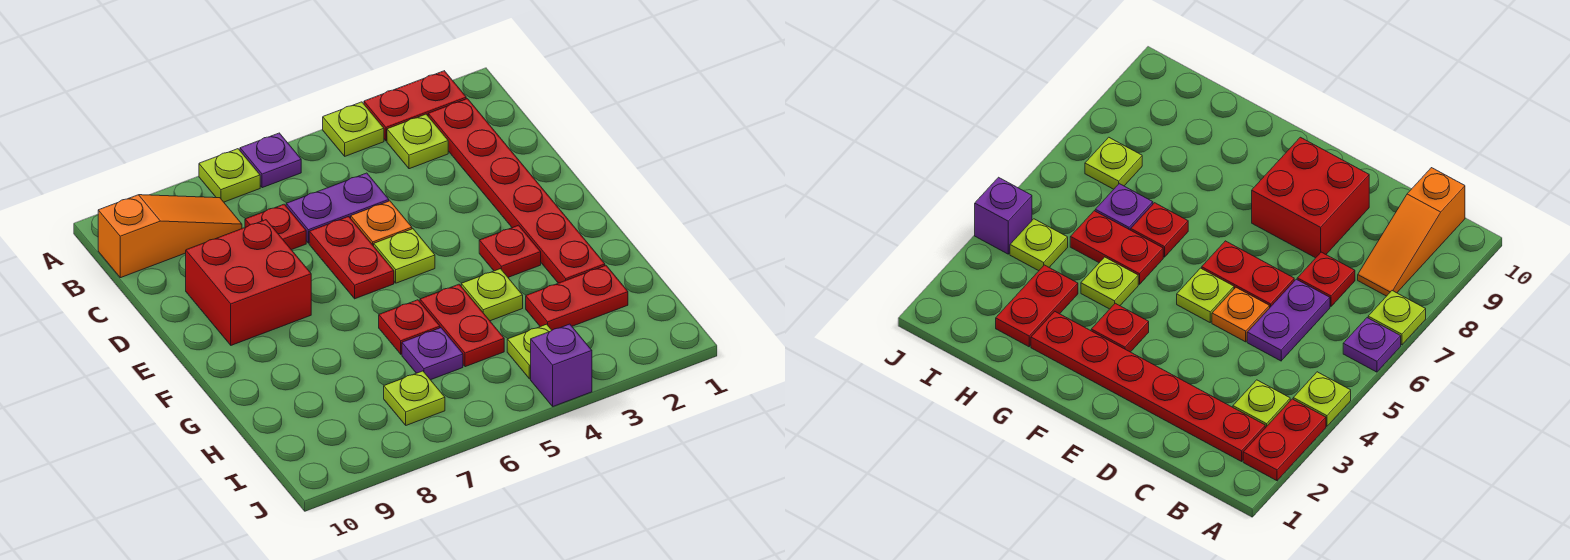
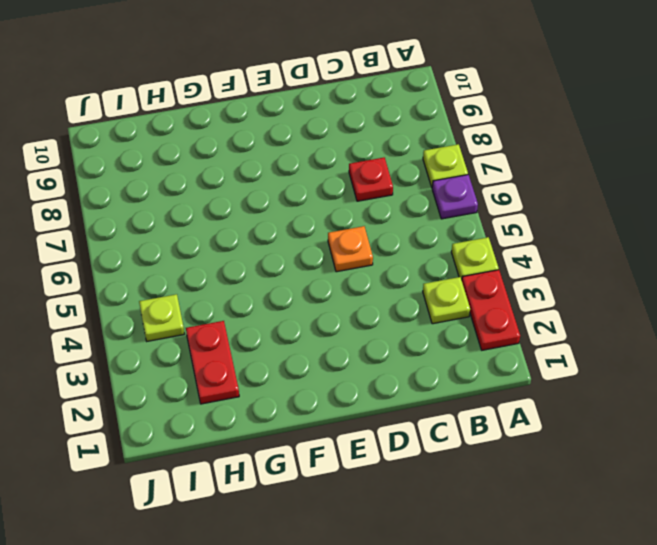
none -> red plate B2:G2 level 1
none -> orange slope B8:B10 level 1 top 10
none -> purple plate C5:C6 level 1

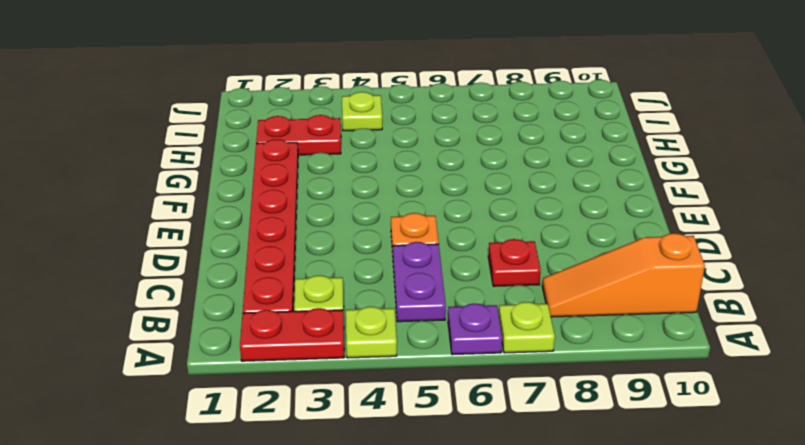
purple plate B5:C5 level 1 -> purple plate C5:C6 level 1
none -> red plate D6:E6 level 1
none -> red brick D8:E9 level 1
none -> lime plate E5 level 1

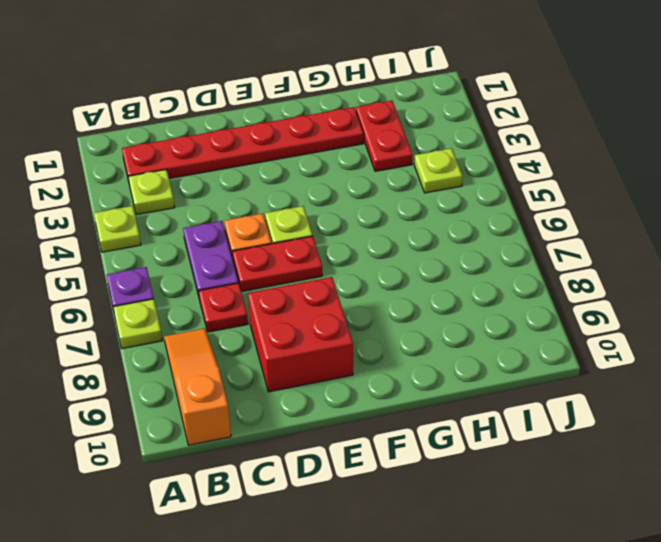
none -> red plate A2:A3 level 1
none -> red plate F3 level 1
none -> lime plate G4 level 1

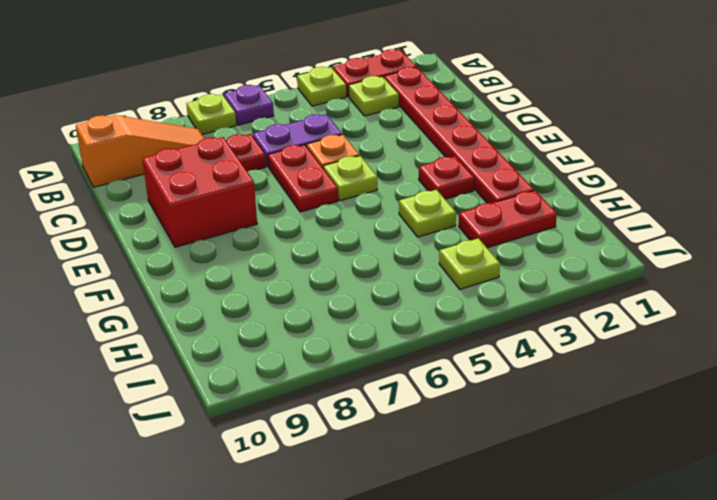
none -> red plate G5:H5 level 1
none -> red plate G6 level 1
none -> purple plate H6 level 1

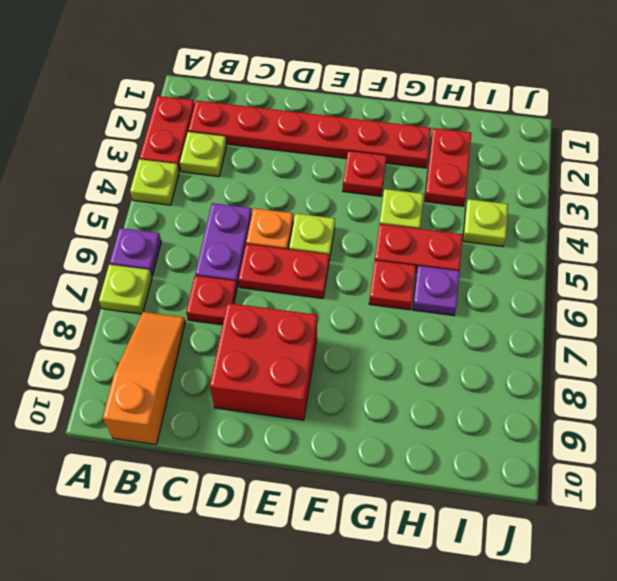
none -> lime plate I7 level 1
none -> purple brick J4 level 1

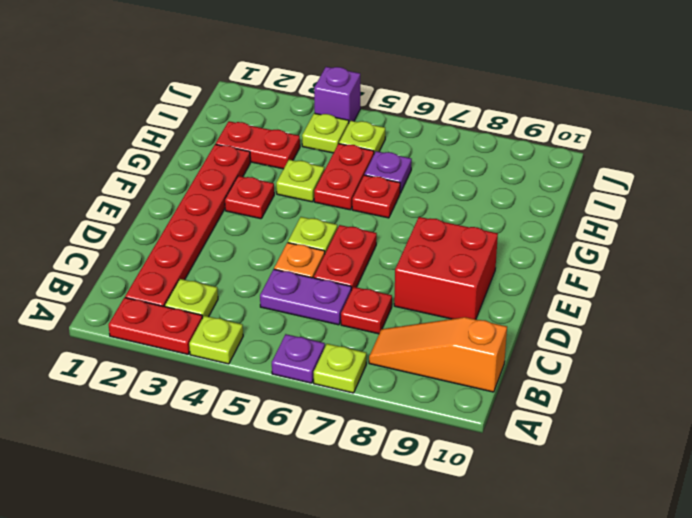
lime plate I5 level 1 -> lime plate I7 level 1

